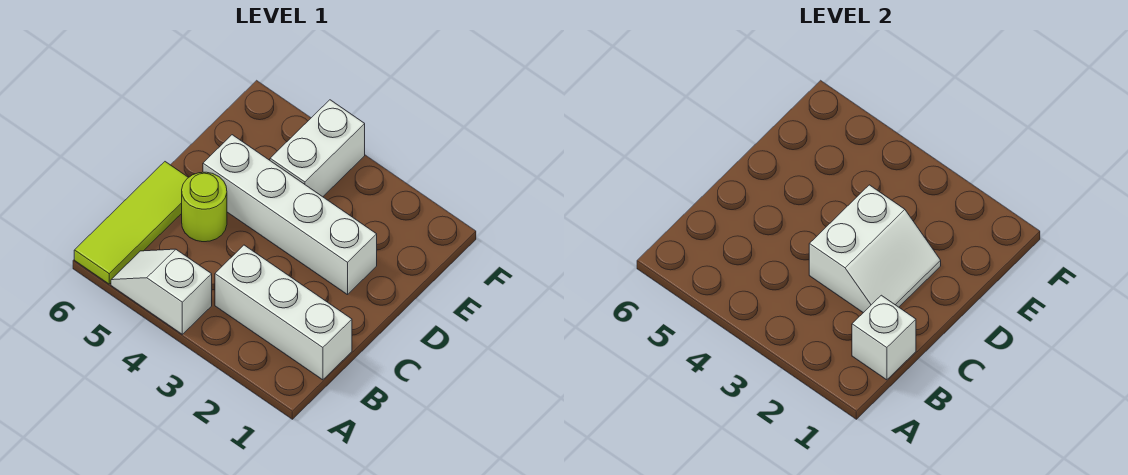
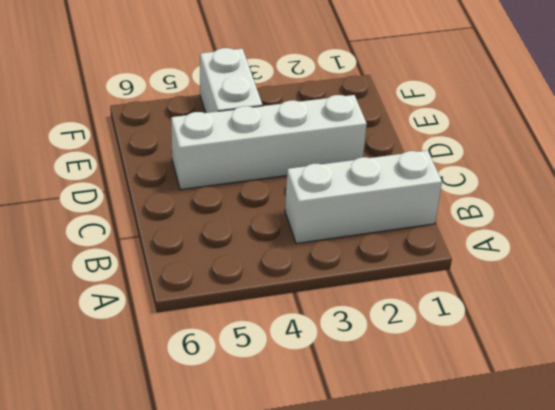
none -> white slope A4:A5 level 1 top 4
none -> lime tile A6:C6 level 1

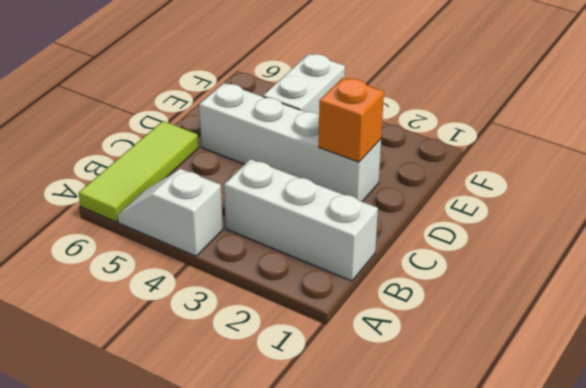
orange brick D2 level 2 -> white slope C2:D3 level 2 top 3
none -> lime round brick C5 level 1
none -> white brick B1 level 2

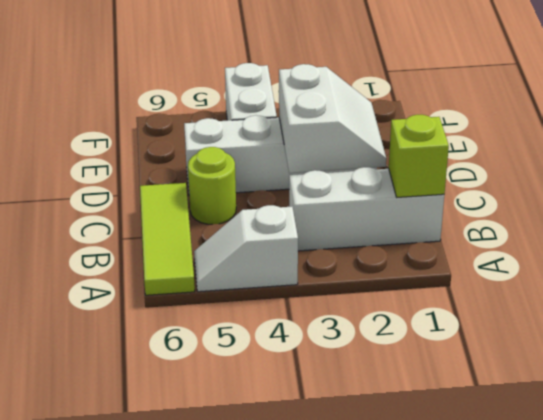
lime brick B1 level 2 -> white brick B1 level 2

